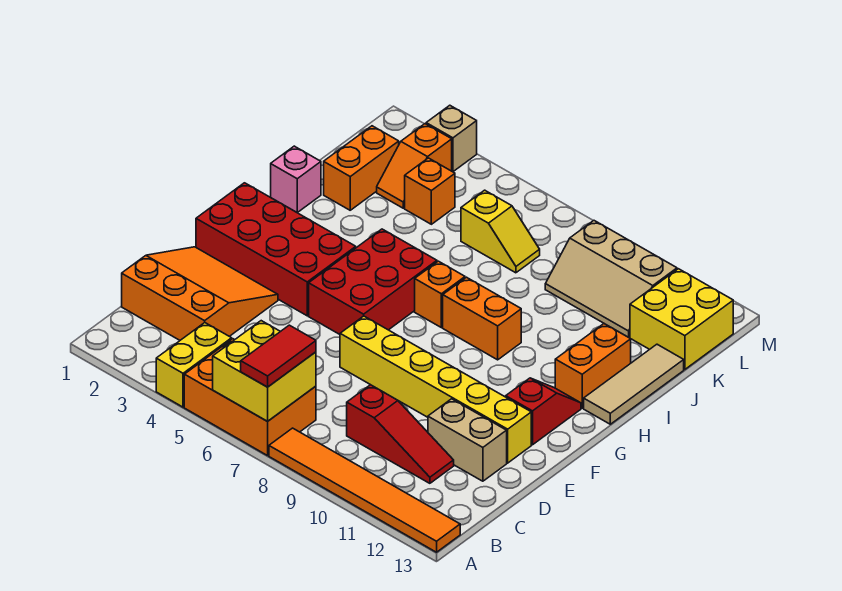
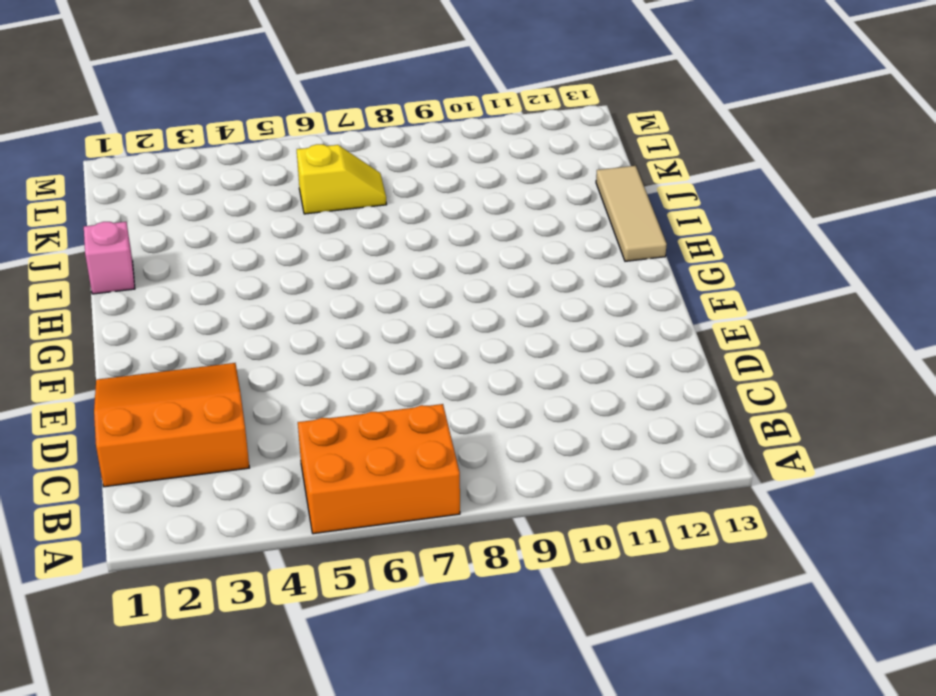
none -> yellow brick A4:B4 level 1
none -> orange tile A8:A13 level 1
none -> red slope C9:C11 level 1 top 9

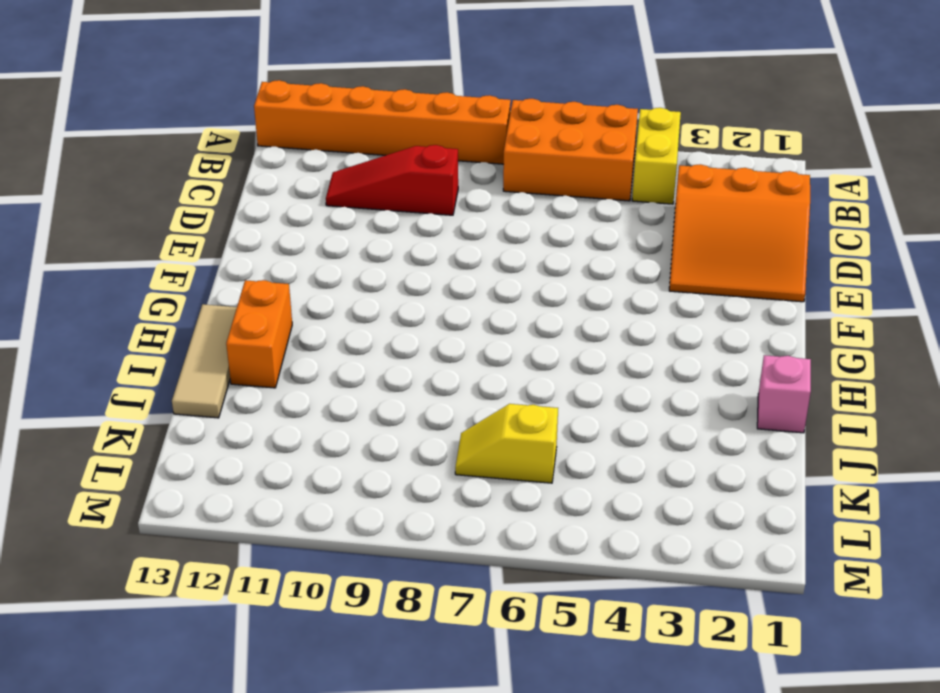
orange brick A8:A13 level 1 -> orange tile A8:A13 level 1
none -> tan brick D11:D12 level 1
none -> yellow brick E7:E12 level 1
none -> red brick F1:G4 level 1

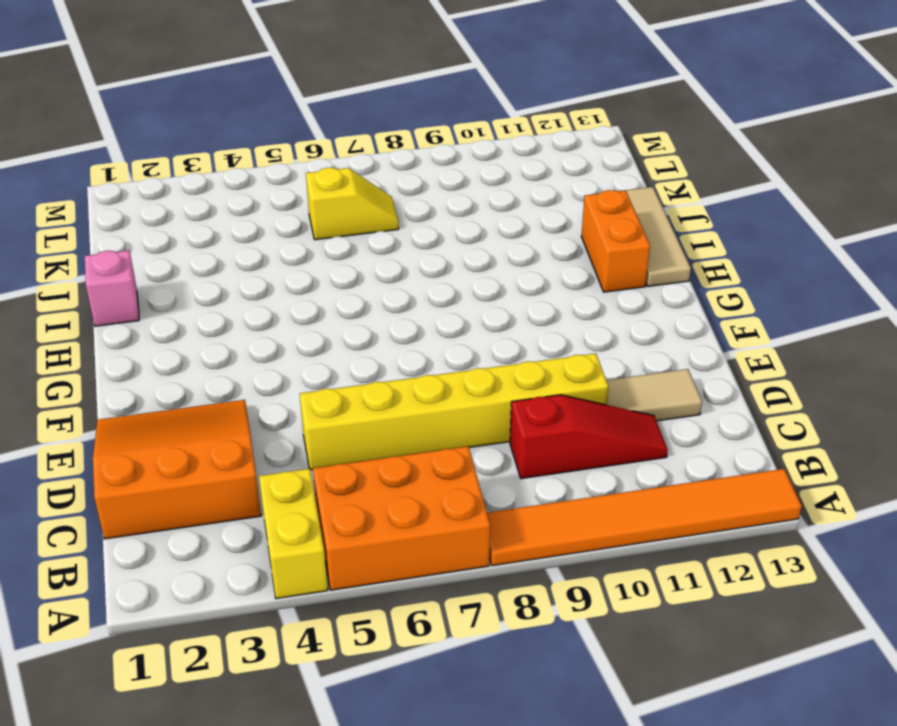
yellow brick D5:D10 level 1 -> yellow brick E7:E12 level 1
tan tile D11:D12 level 1 -> tan brick D11:D12 level 1
none -> red brick F1:G4 level 1
none -> red brick F5:H6 level 1
none -> red slope F12:G12 level 1 top F

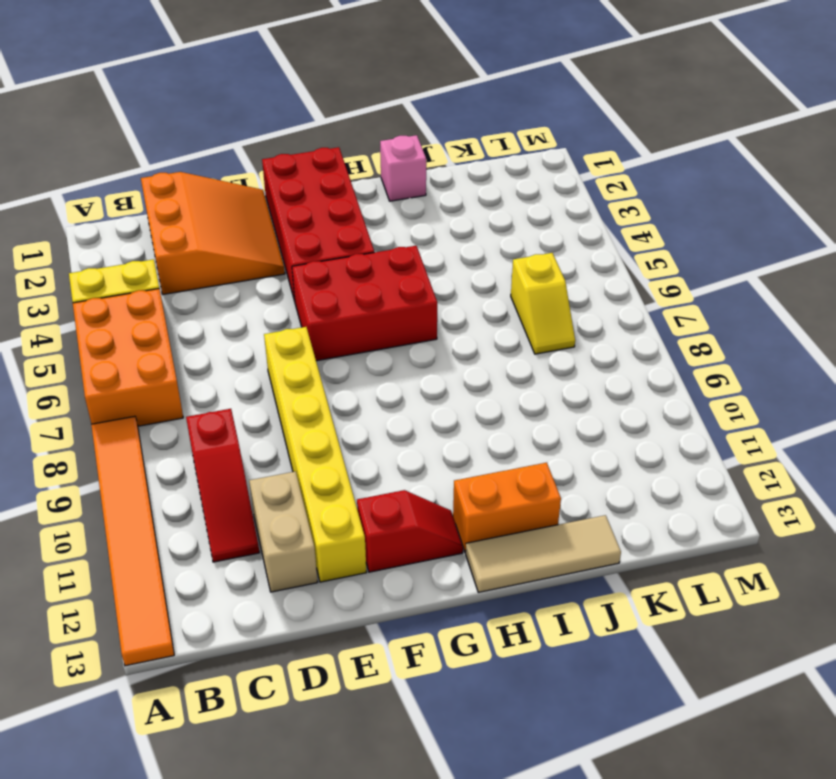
none -> orange brick H7 level 1
none -> orange brick H8:H9 level 1
none -> orange brick J2:K2 level 1

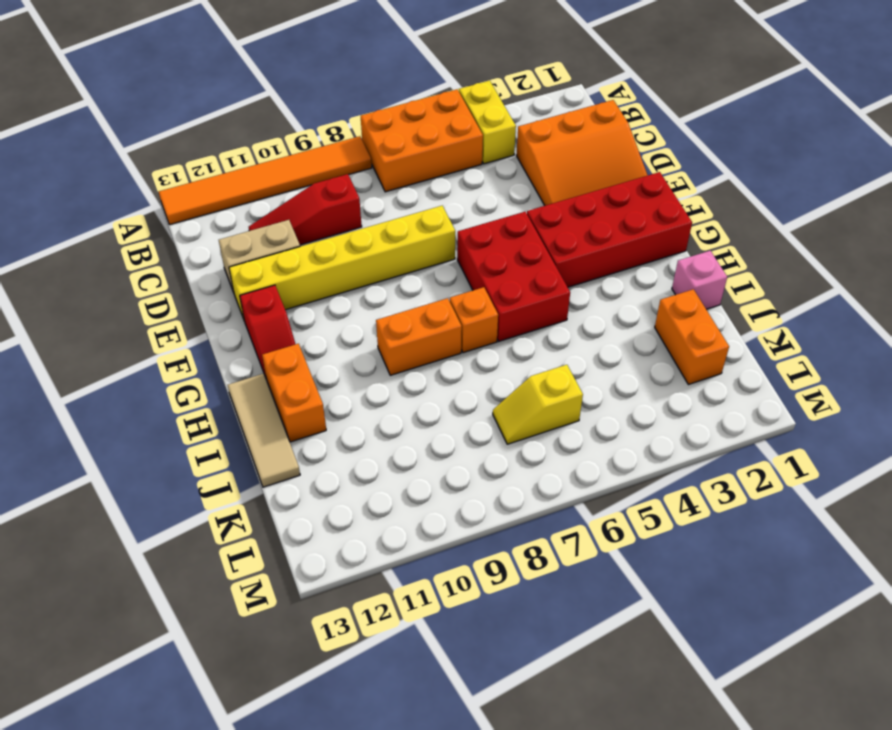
none -> orange slope K3:L3 level 1 top L
none -> orange brick K4 level 1
none -> tan slope K9:L11 level 1 top L

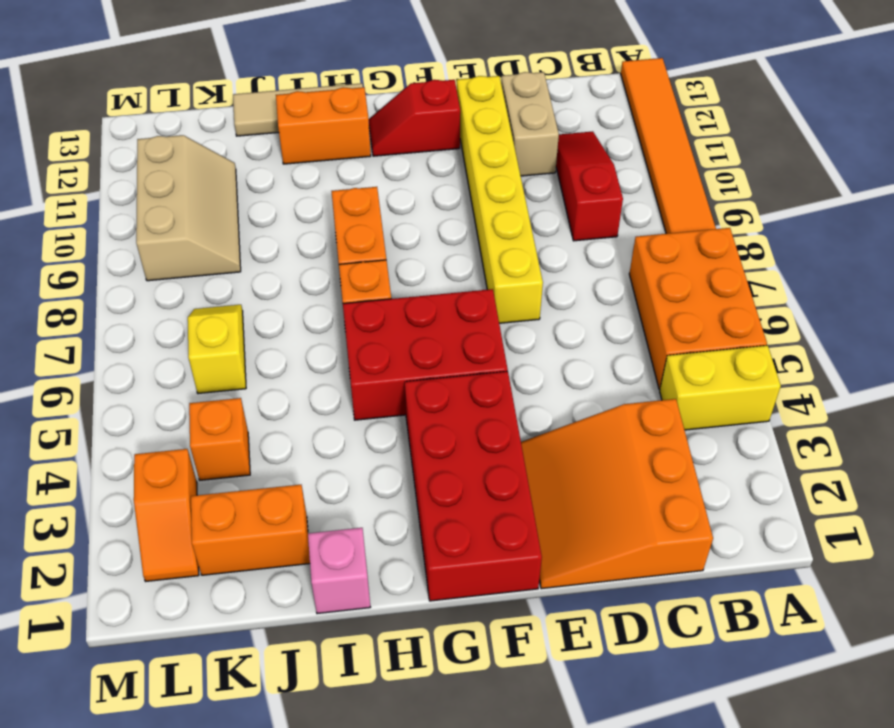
orange slope L2:L3 level 1 top 3 -> orange slope K3:L3 level 1 top L
none -> yellow brick K12:L13 level 1
none -> tan brick M3 level 1
none -> yellow brick A6:B7 level 2

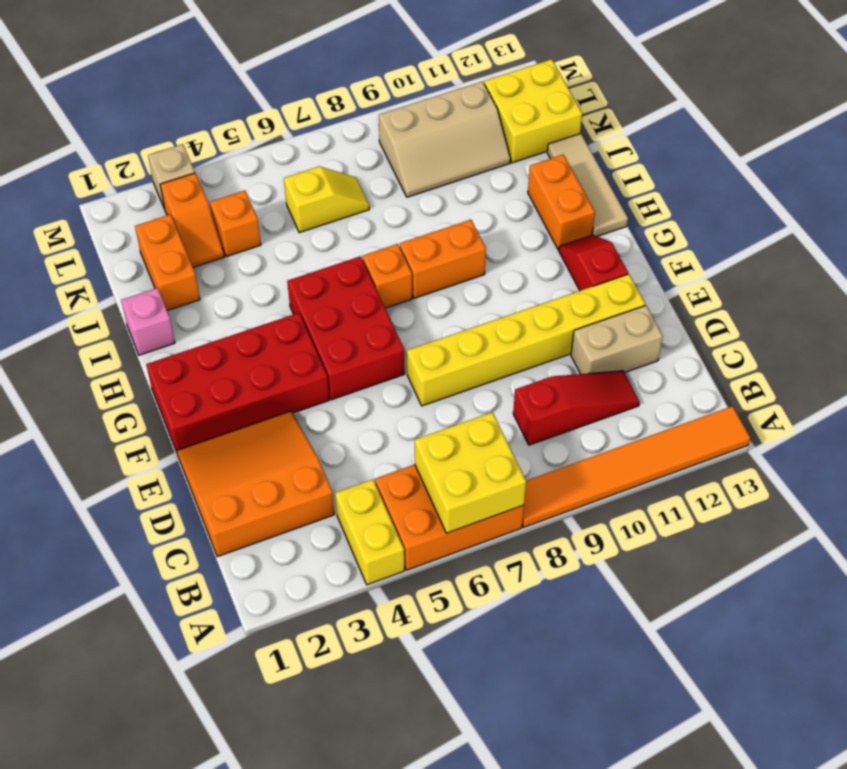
none -> red tile A7:B7 level 3

